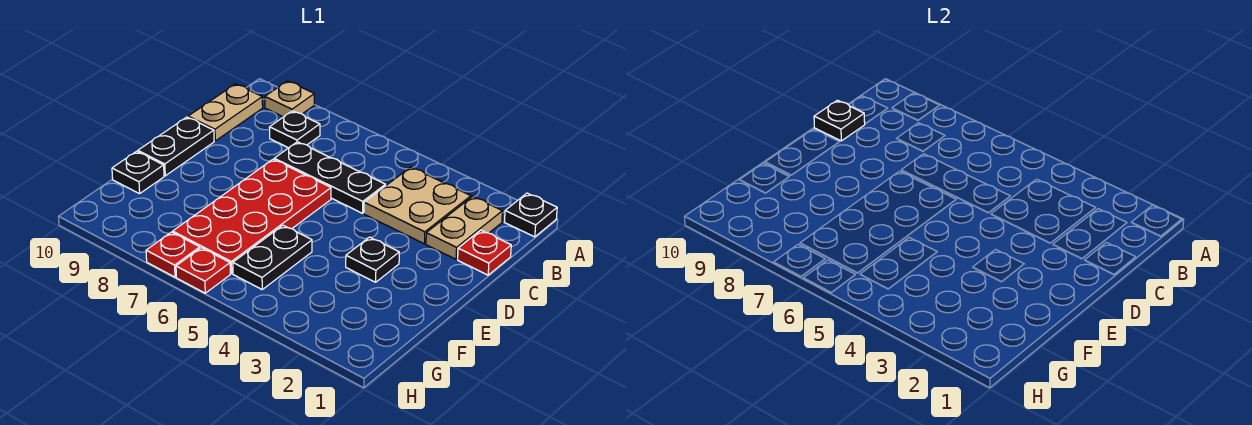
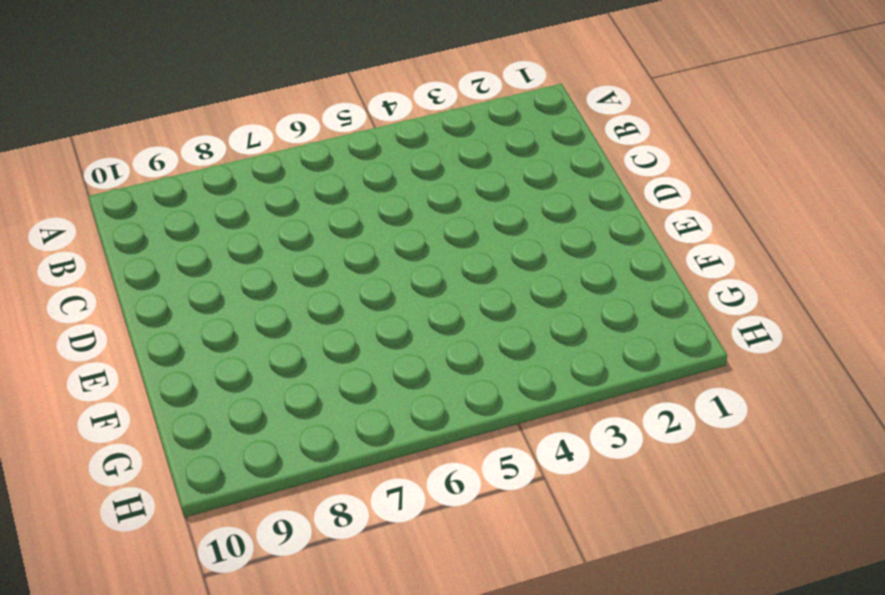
none -> black plate A1 level 1
none -> tan plate A9 level 1
none -> tan plate B2:C2 level 1

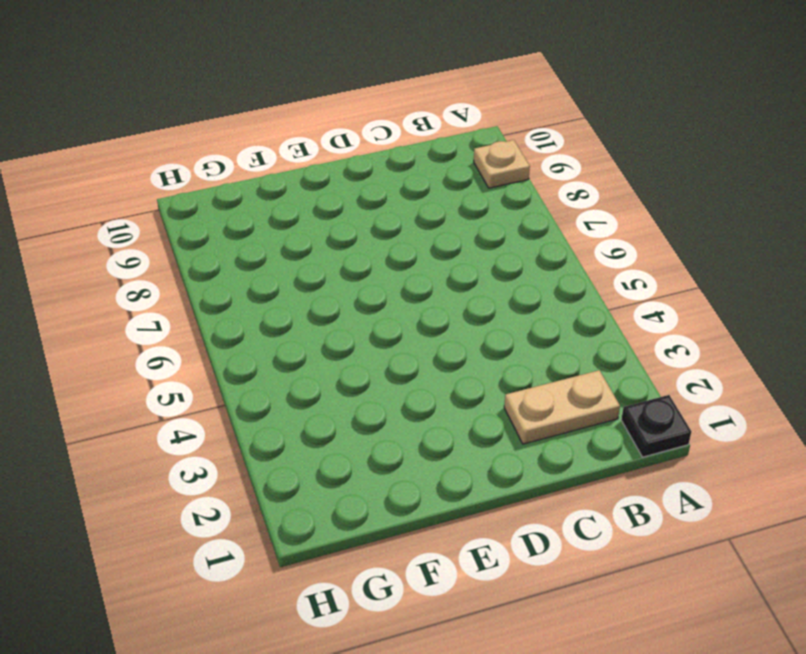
none -> tan plate B3:C4 level 1
none -> black plate B8 level 1
none -> tan plate B10:C10 level 1

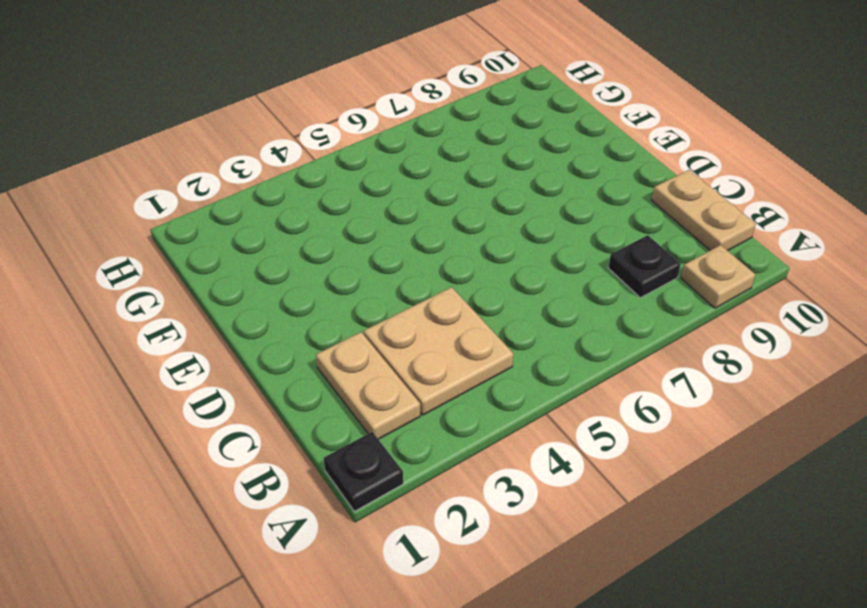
none -> red plate C1 level 1
none -> black plate C5:C7 level 1
none -> red plate D6:G7 level 1

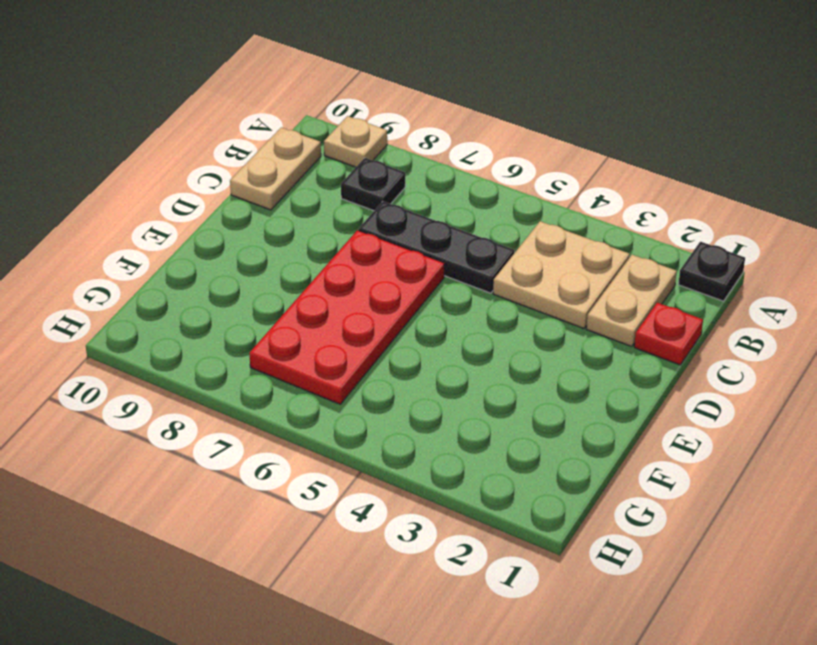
none -> black plate D10:E10 level 1
none -> black plate E3 level 1
none -> black plate F5:G5 level 1

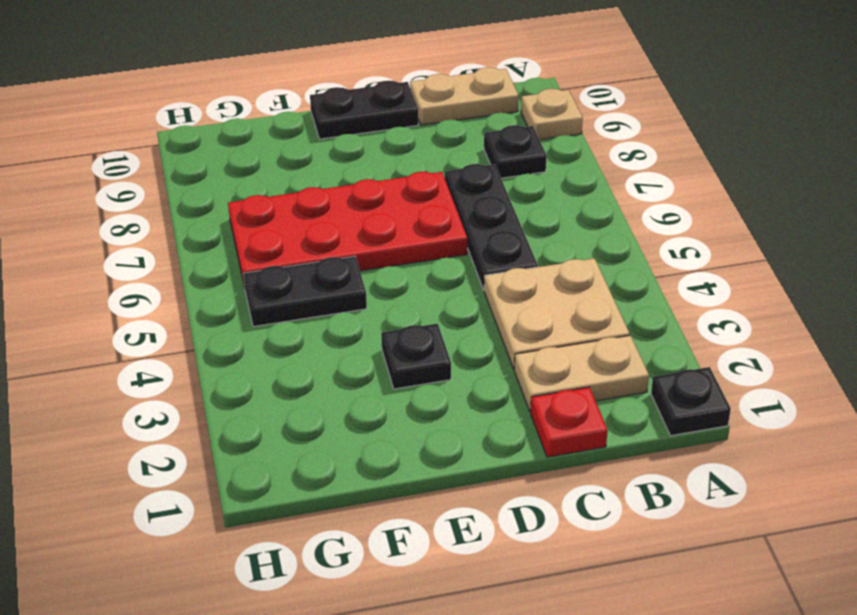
none -> black plate F10 level 1
none -> red plate H6 level 1
none -> red plate H7 level 1

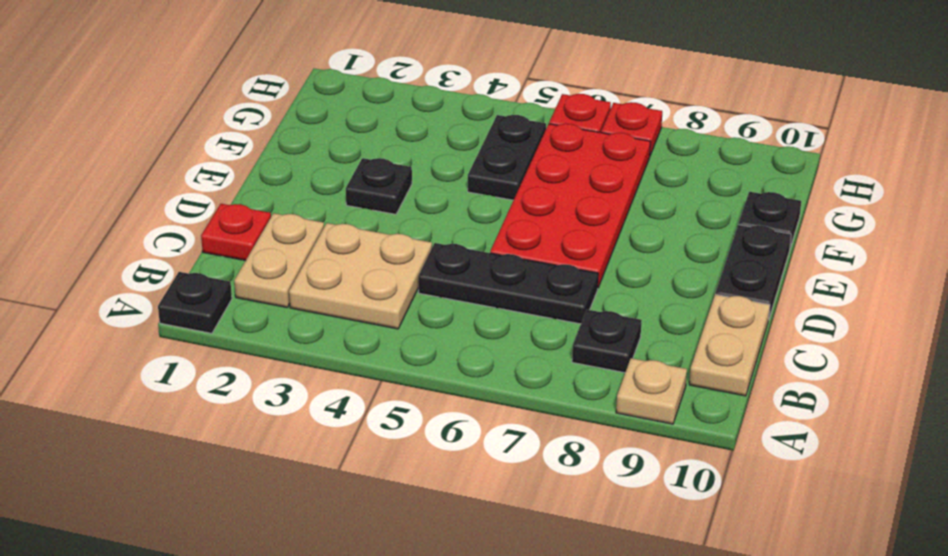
none -> black plate C10 level 2

